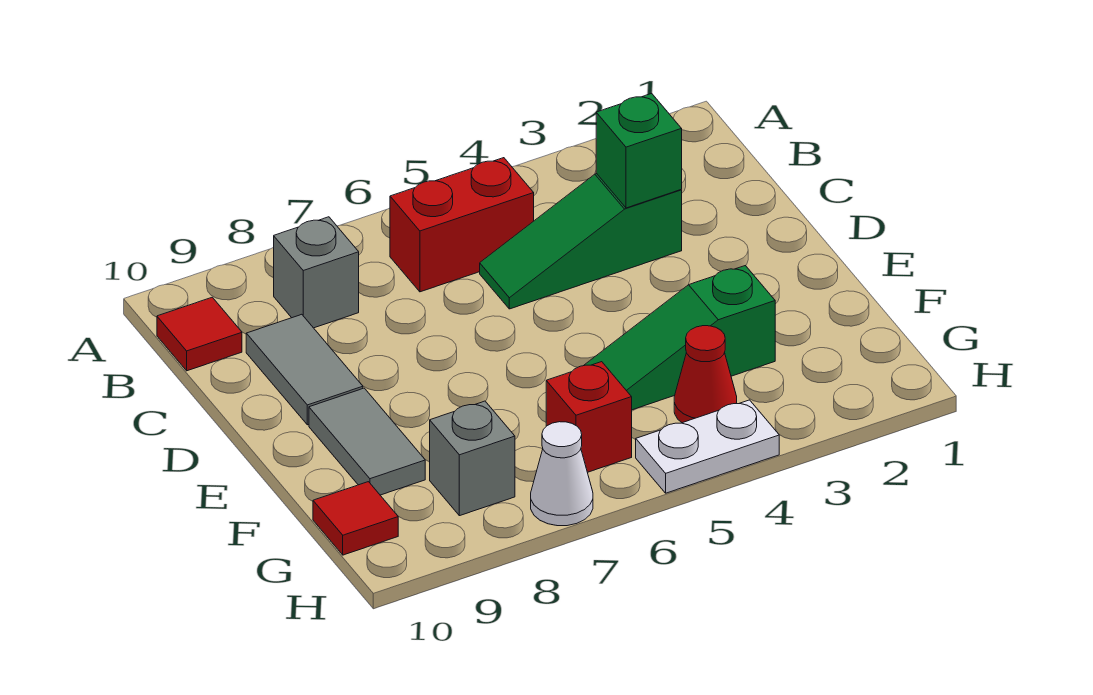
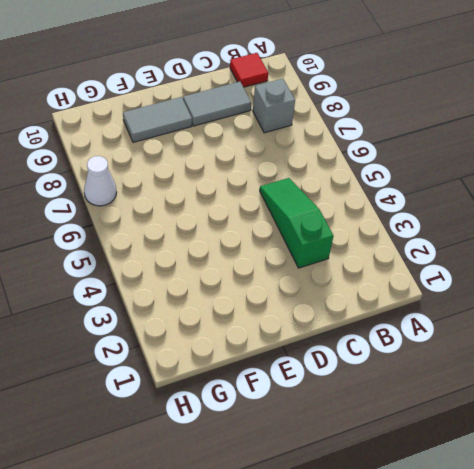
none -> red brick B5:B6 level 1
none -> green slope F3:F5 level 1 top 3
none -> red cone G4 level 1

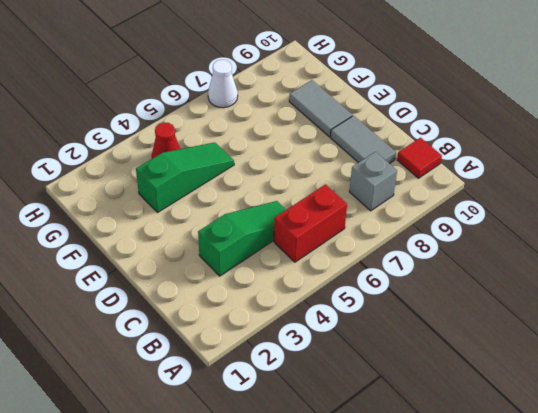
none -> red brick G6 level 1
none -> grey brick G8 level 1
none -> red tile G10 level 1

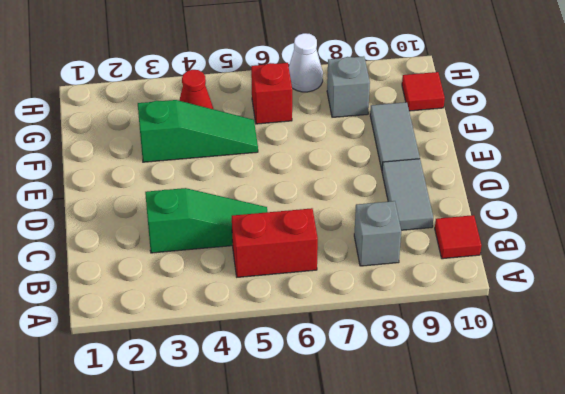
none -> white plate H4:H5 level 1
none -> green brick C3 level 2

